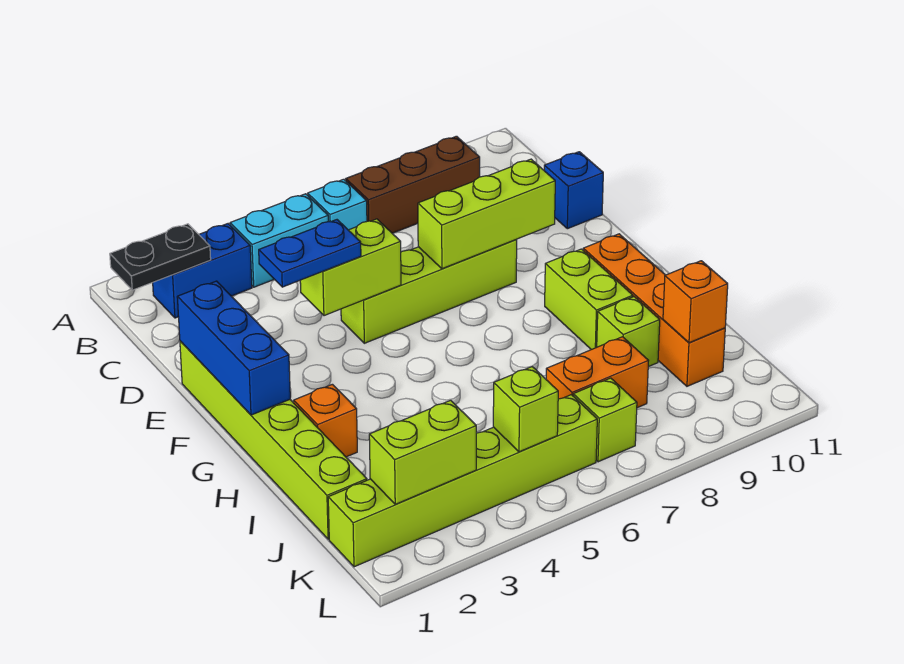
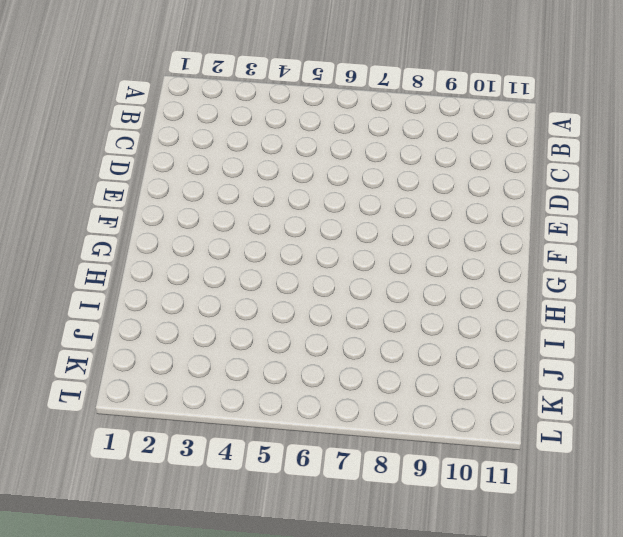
none -> blue brick B2:B3 level 1
none -> cyan brick B4:B5 level 1
none -> cyan brick B6 level 1

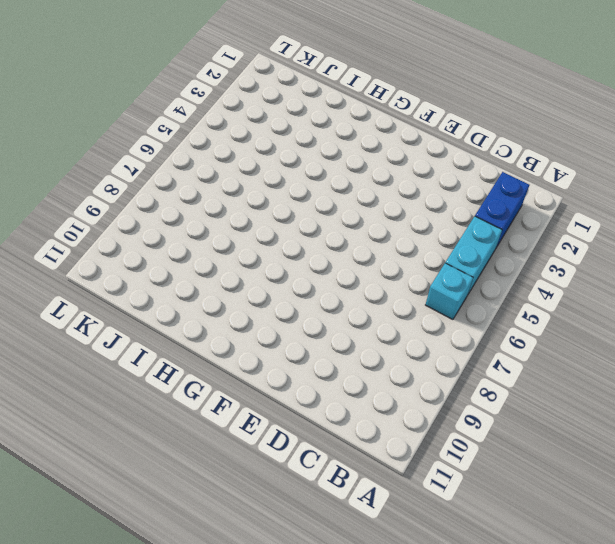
none -> brown brick B7:B9 level 1
none -> blue brick D11 level 1
none -> lime brick E1:J1 level 1

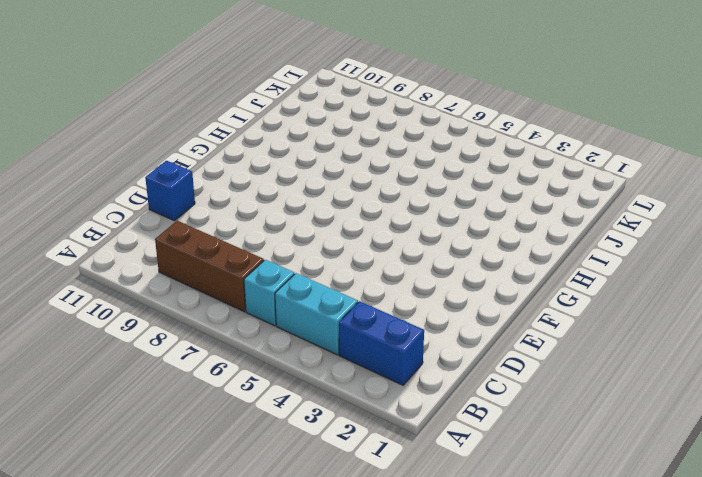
none -> lime brick E1:J1 level 1
none -> lime brick E5:E8 level 1
none -> lime brick G9:H9 level 1

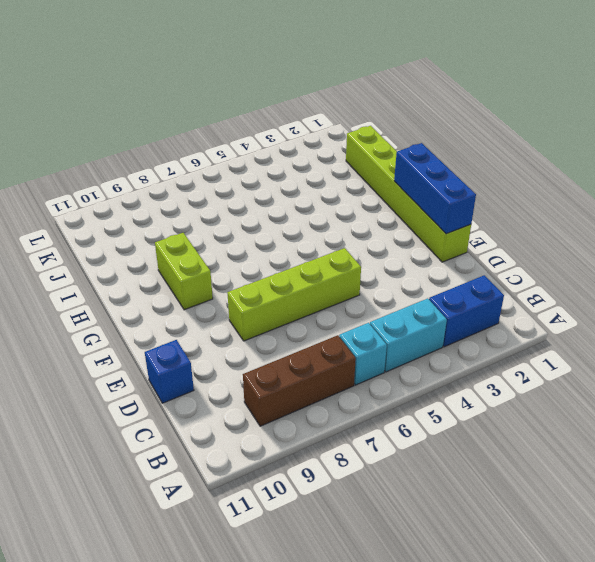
none -> orange brick G10:J10 level 1
none -> orange brick H2 level 1
none -> lime brick I9 level 1

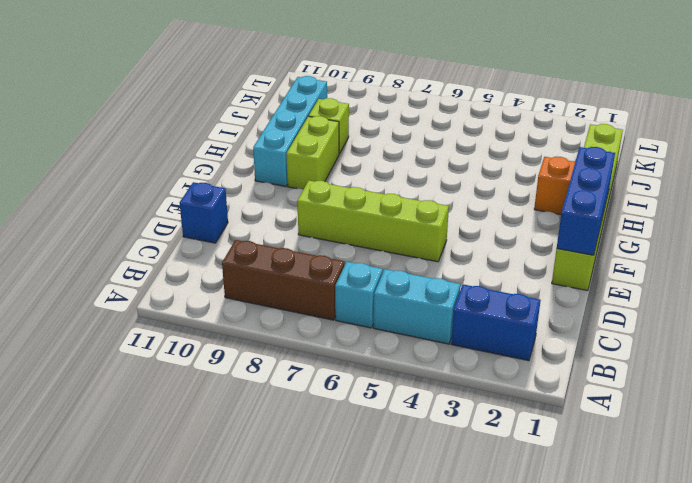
cyan brick G10:J10 level 1 -> orange brick G10:J10 level 1
none -> orange brick J7:J8 level 1
none -> lime brick K1:K6 level 1
none -> lime brick K7 level 1

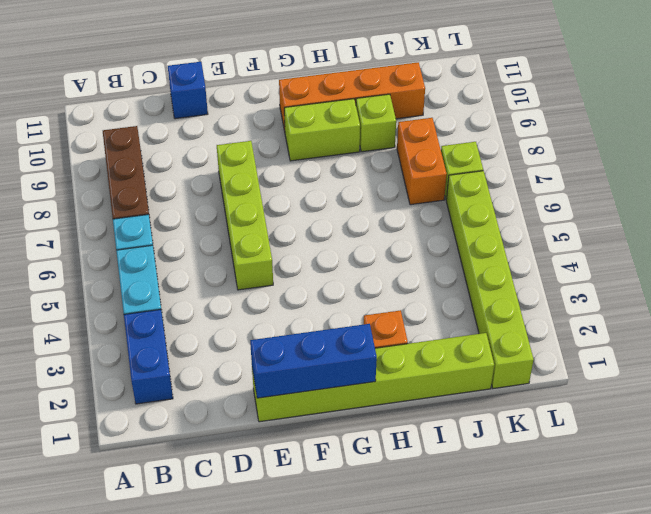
none -> black plate B1:B2 level 2
none -> lime brick E4:E5 level 2
none -> lime brick E7:E9 level 2

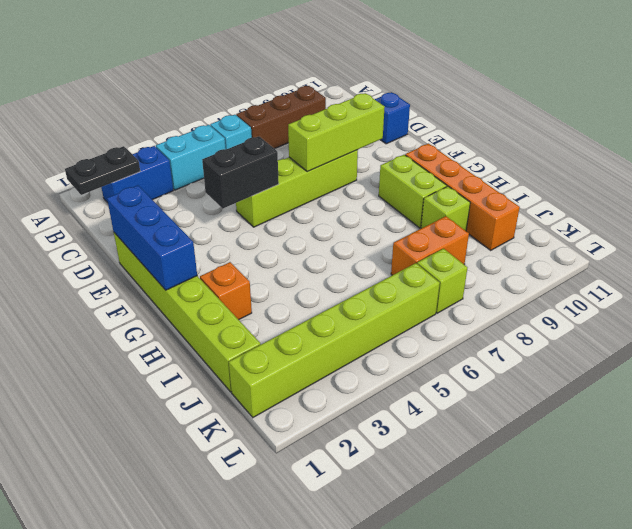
black brick E4:E5 level 2 -> lime brick E4:E5 level 2
none -> orange brick J10 level 2
none -> lime brick K2:K3 level 2
none -> lime brick K5 level 2

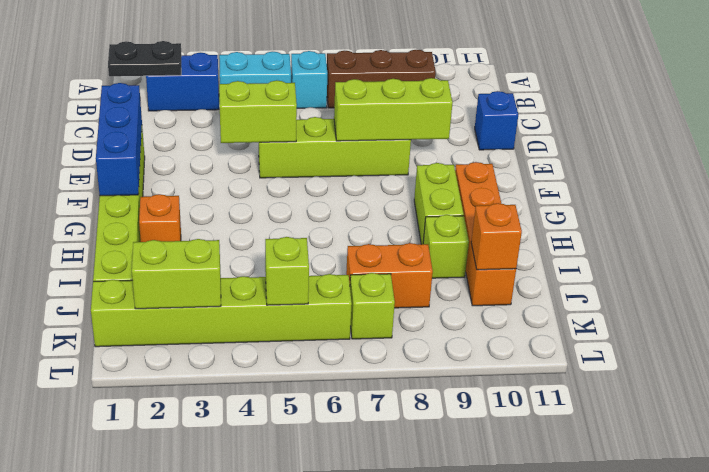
none -> blue plate E3:E4 level 3

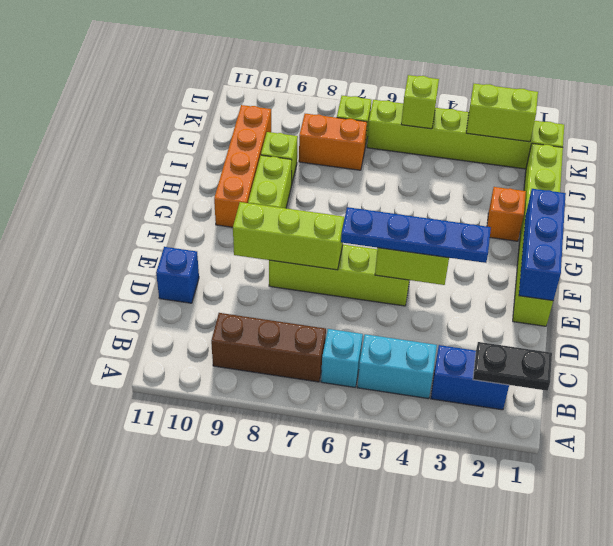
blue plate E3:E6 level 3 -> blue plate E3:E4 level 3
none -> orange brick J10 level 2

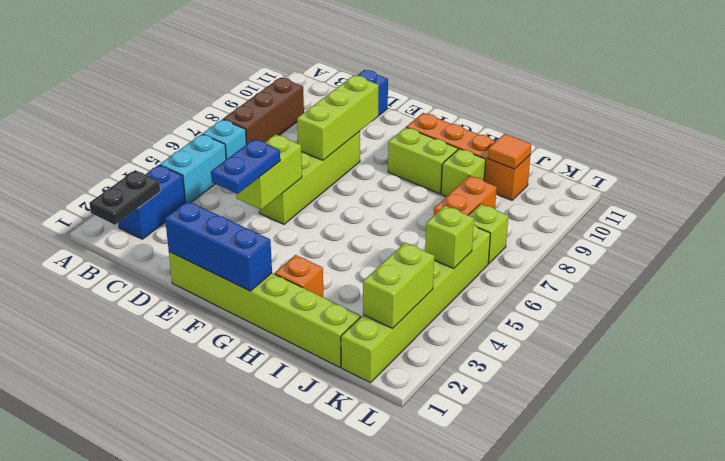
orange tile J10 level 2 -> orange brick J10 level 2

